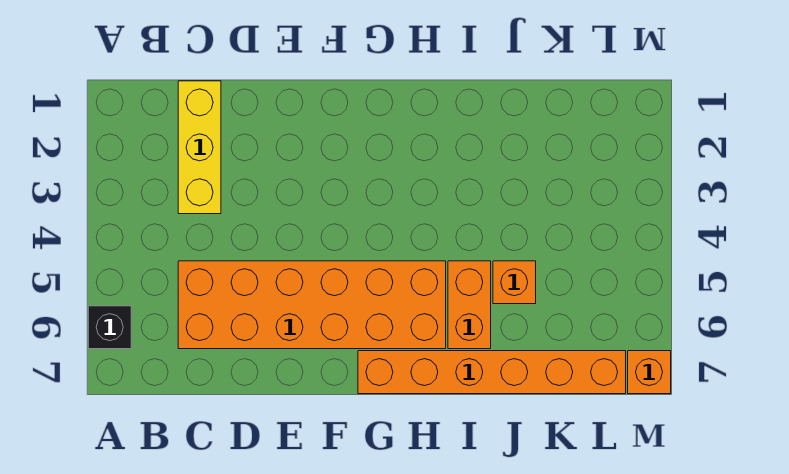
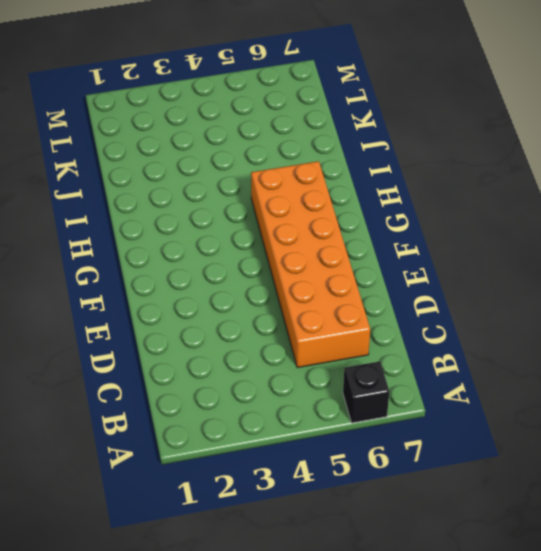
none -> yellow brick C1:C3 level 1
none -> orange brick G7:L7 level 1

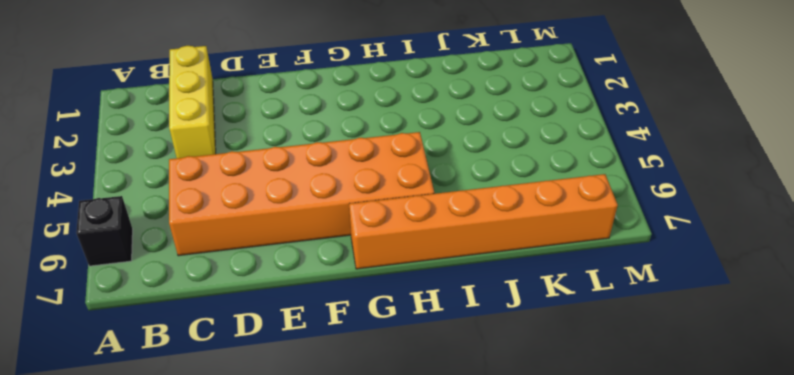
none -> orange brick I5:I6 level 1
none -> orange brick J5 level 1

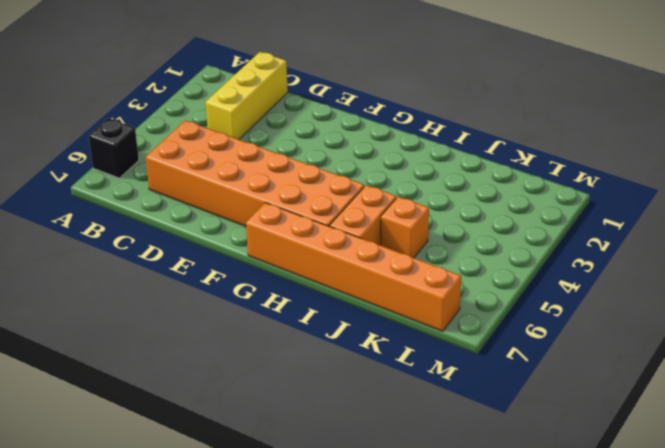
none -> orange brick M7 level 1

